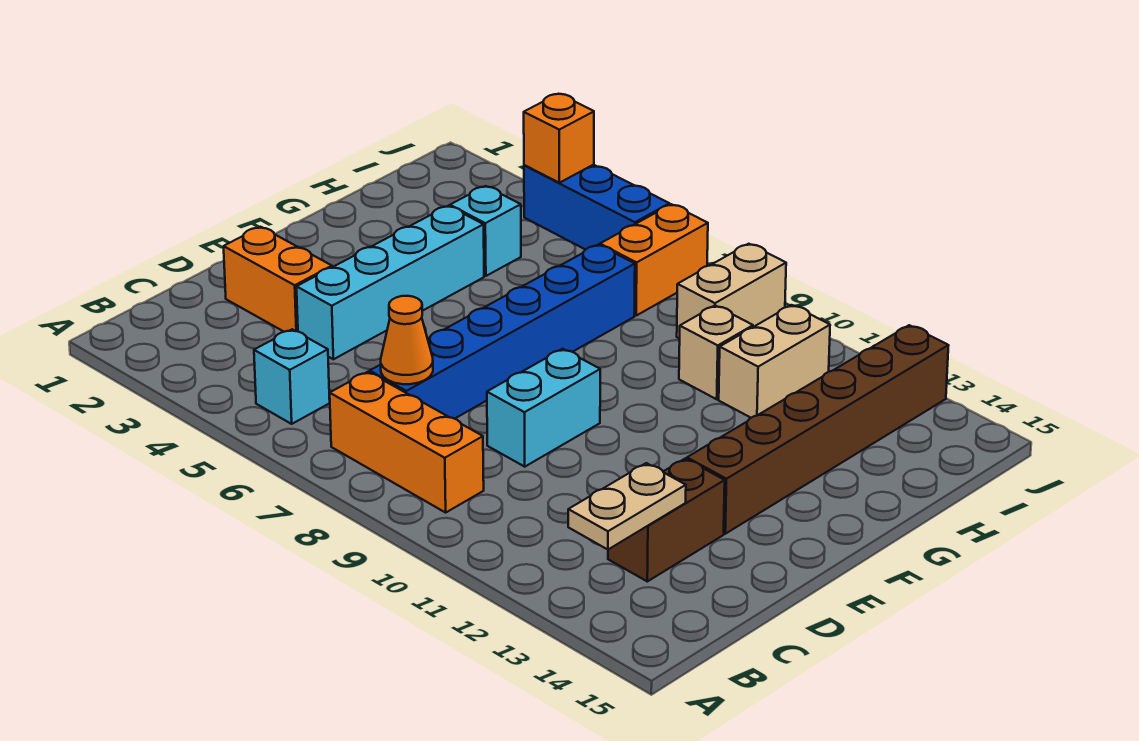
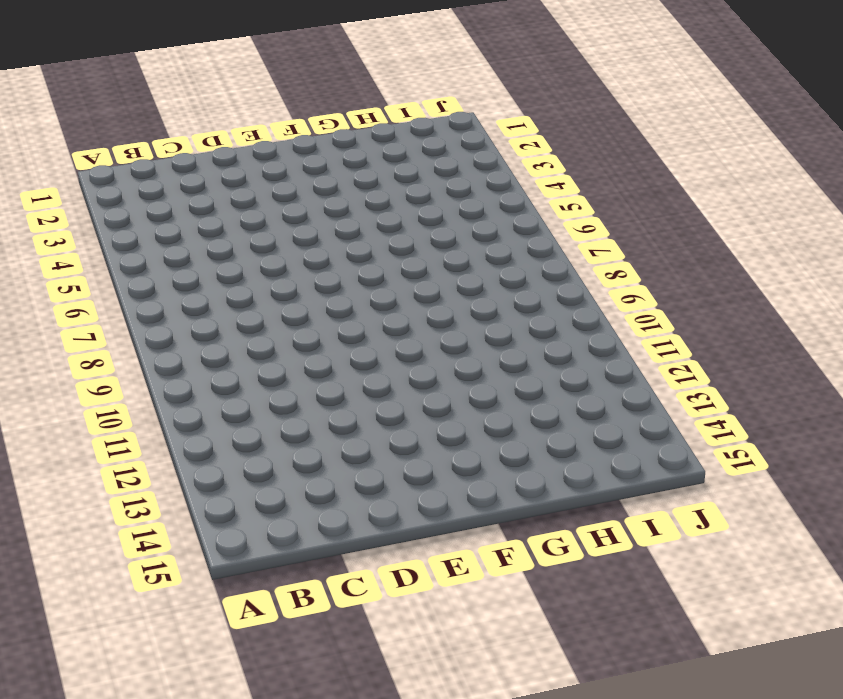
none -> cyan brick B5 level 1
none -> orange brick B7:B9 level 1
none -> blue brick C7:H7 level 1

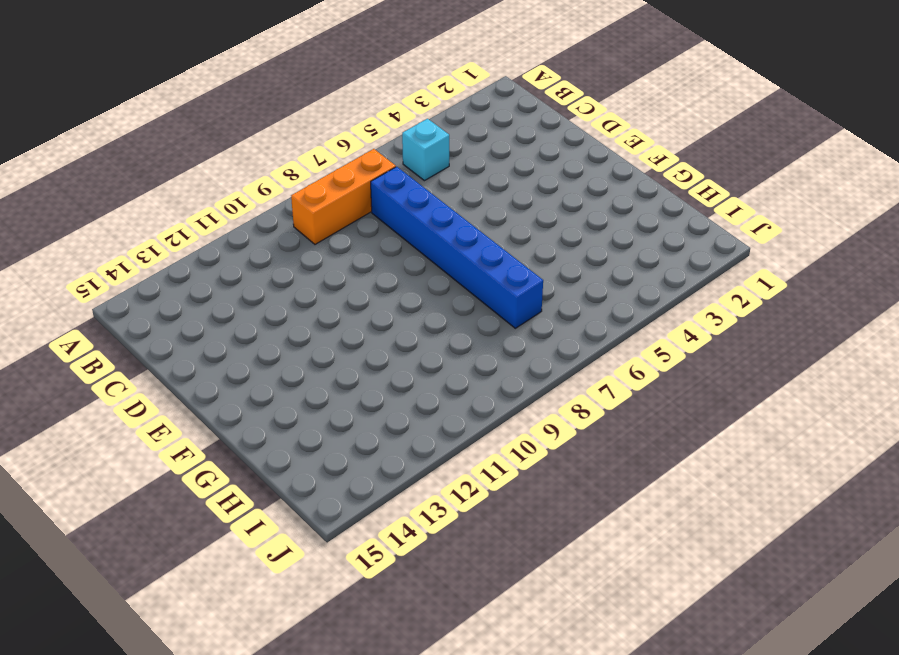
none -> brown brick C13:D13 level 1
none -> orange brick D2:D3 level 1
none -> cyan brick D4:G4 level 1

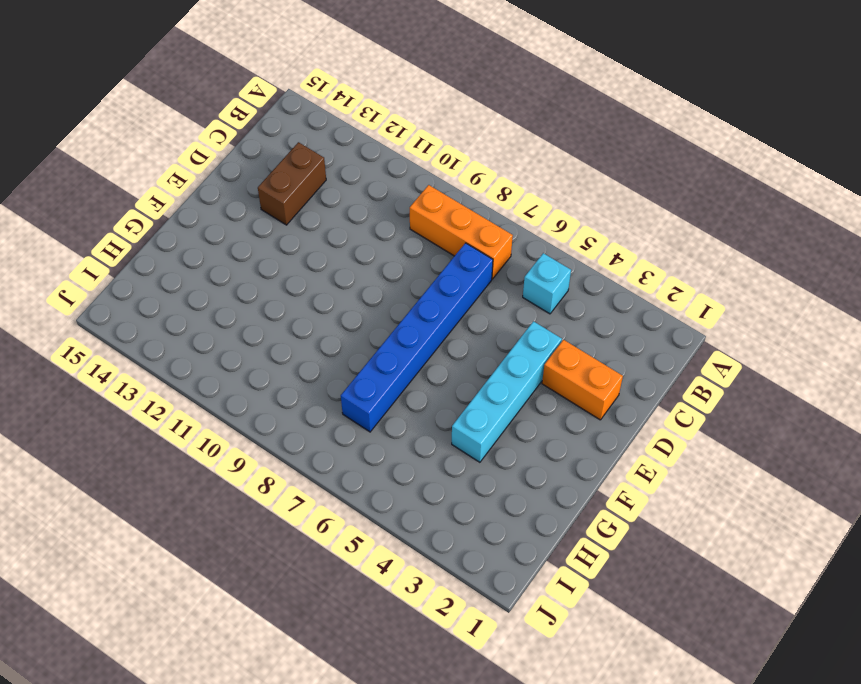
none -> cyan brick D9:E9 level 1
none -> brown brick E13:J13 level 1
none -> cyan brick H4 level 1

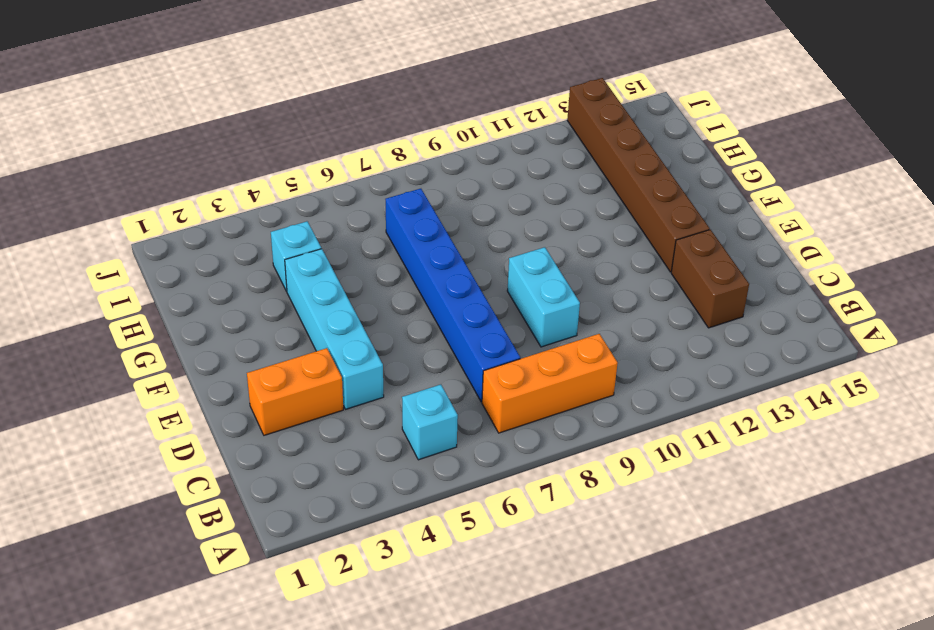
none -> tan brick H10 level 1
none -> tan brick H11:I11 level 1
none -> orange brick I7:J7 level 1

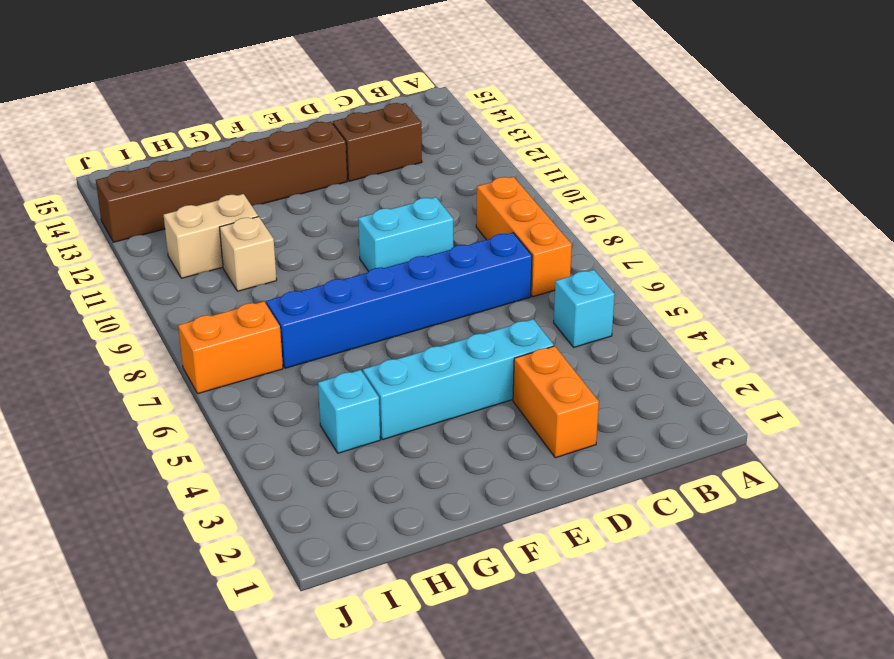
none -> tan brick I9:J9 level 1
none -> blue brick J4:J6 level 1
none -> tan plate B13:C13 level 2

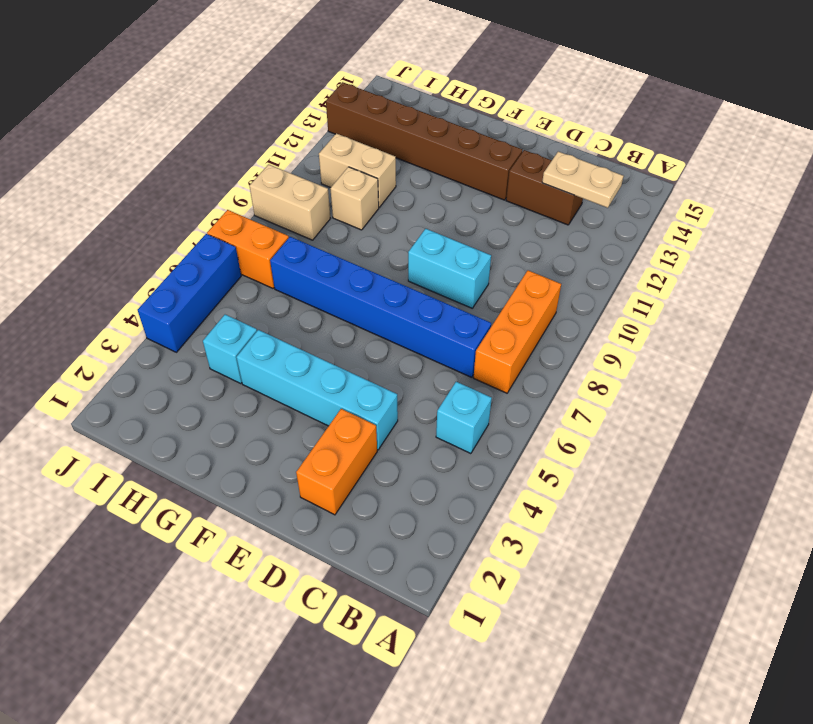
none -> orange cone C7 level 2
none -> orange brick J4 level 2

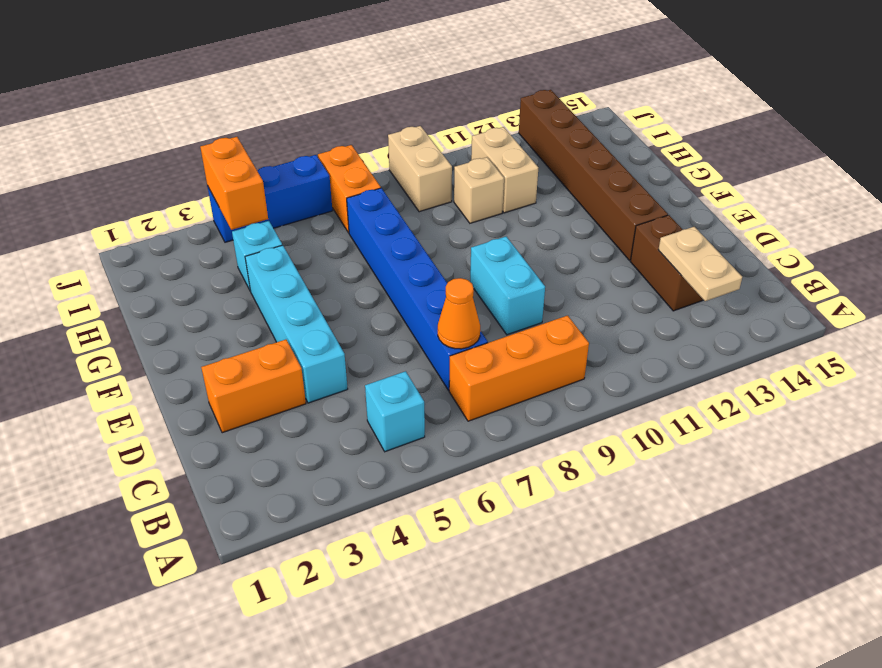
orange brick I4:J4 level 2 -> orange brick J4 level 2

